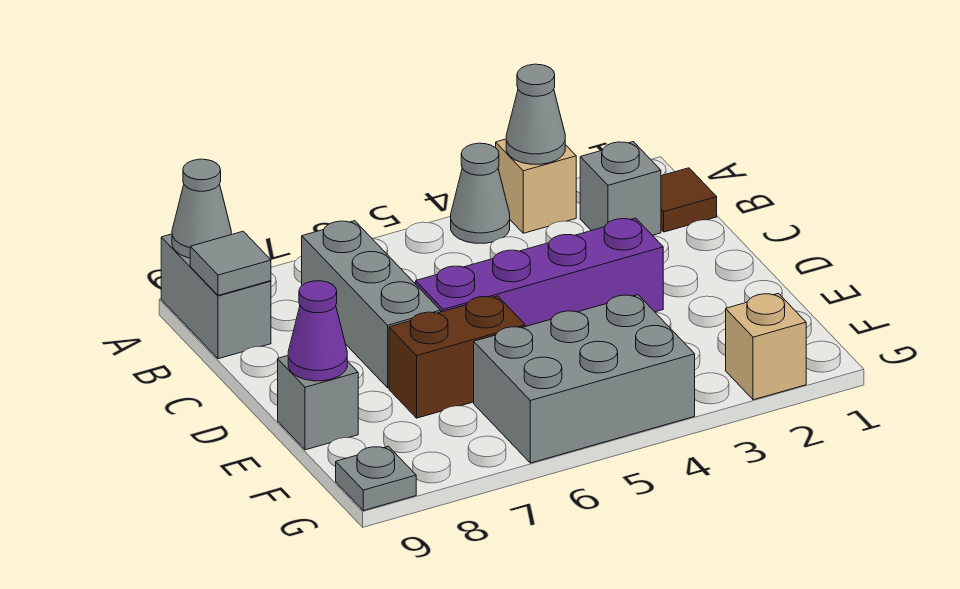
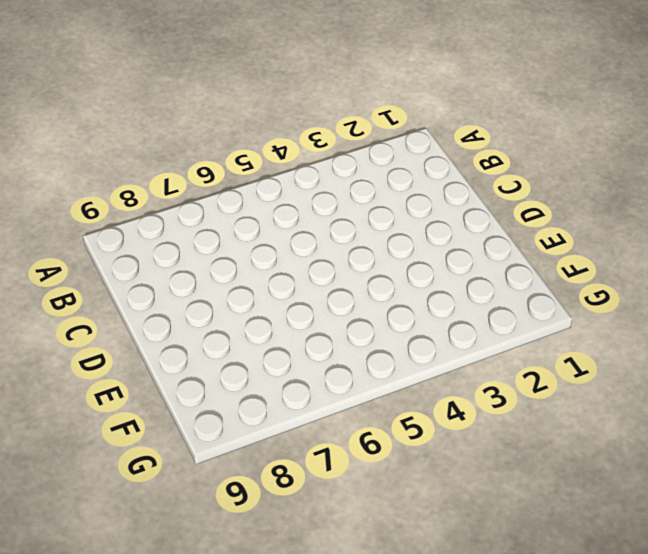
none -> tan brick A3 level 1
none -> grey cone A4 level 1
none -> grey brick A9:B9 level 1

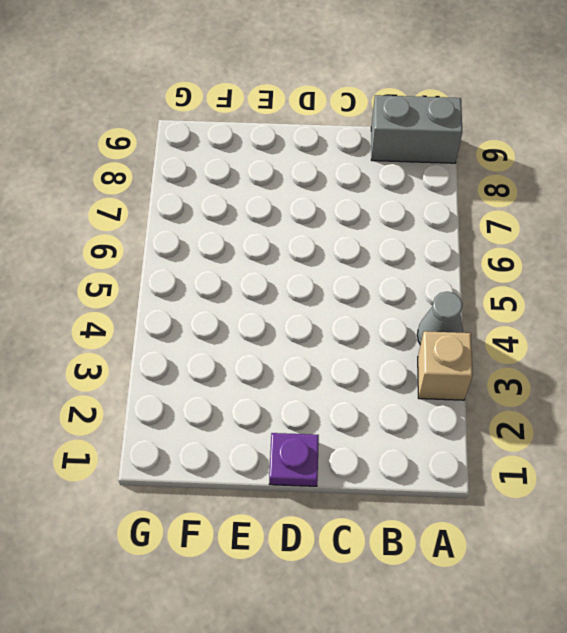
purple plate D1 level 1 -> none
none -> brown tile B1 level 1
none -> grey brick B2 level 1
none -> grey brick B7:D7 level 1

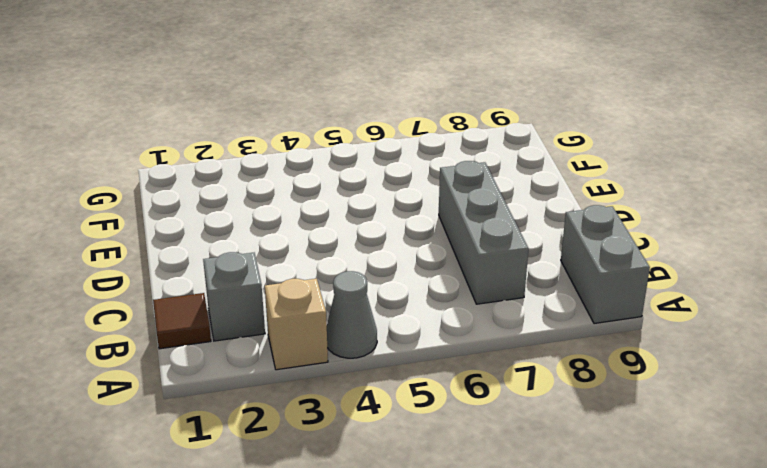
none -> purple brick D3:D6 level 1
none -> brown brick E6:E7 level 1
none -> grey brick E9 level 1

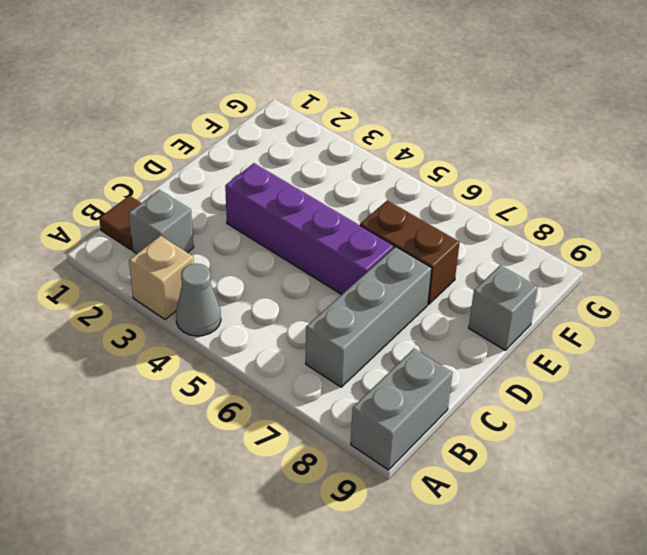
none -> grey brick F4:G6 level 1
none -> tan brick G2 level 1
none -> grey plate G9 level 1

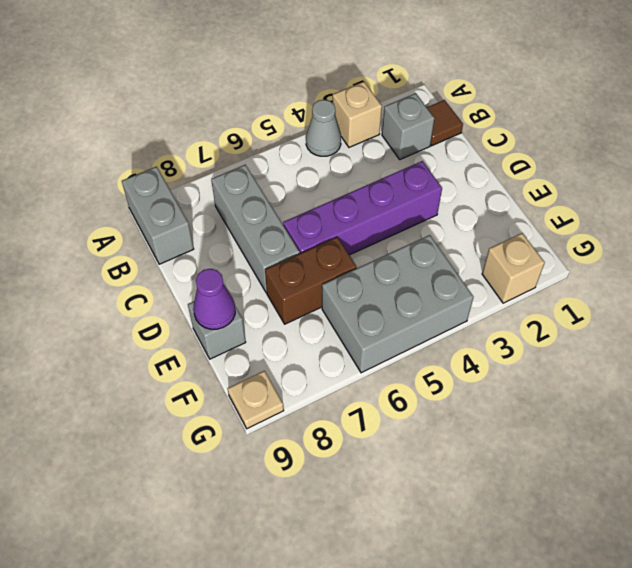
tan plate G9 level 1 -> grey plate G9 level 1
none -> grey cone A3 level 2
none -> grey cone A9 level 2
none -> grey tile B9 level 2

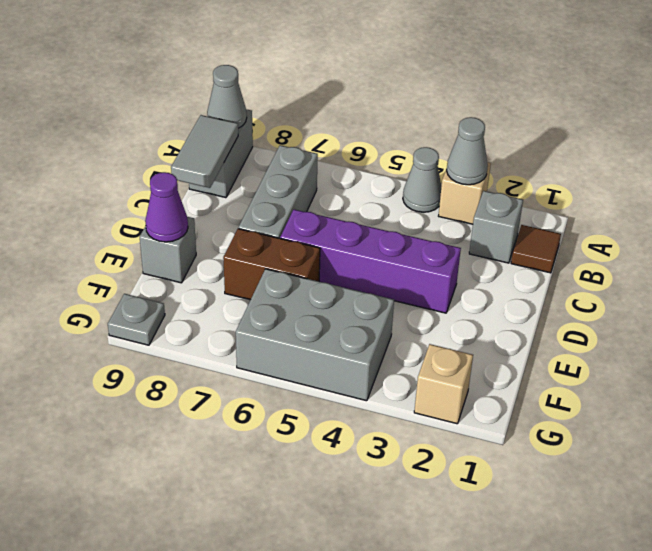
grey tile B9:C9 level 2 -> grey tile B9 level 2

